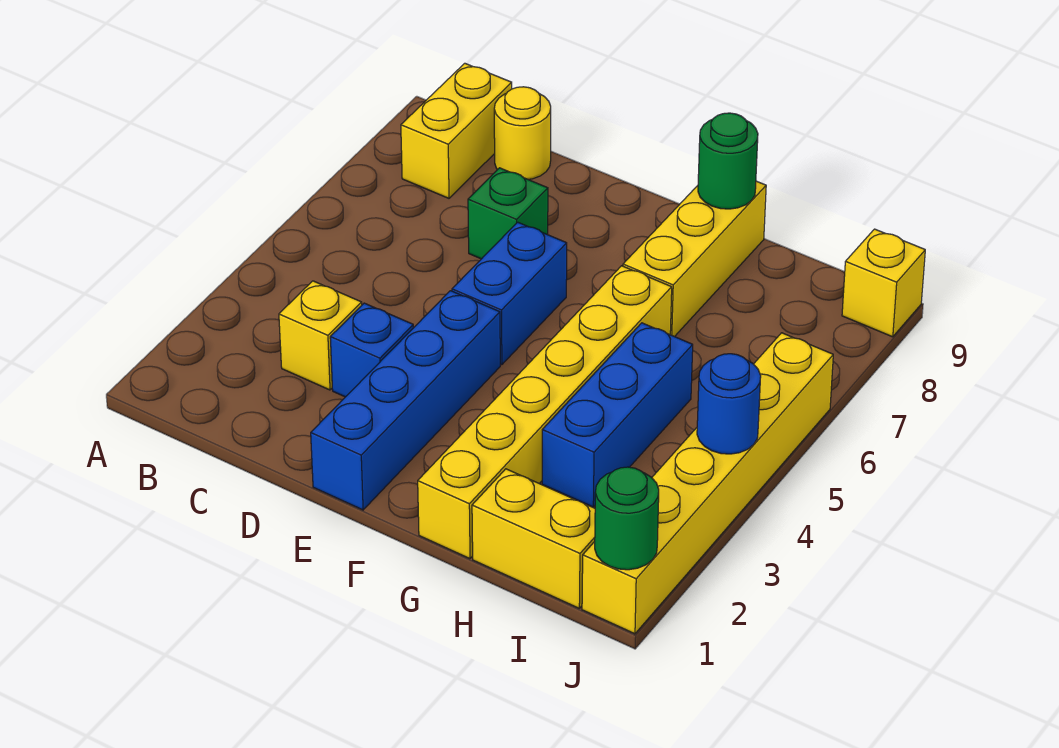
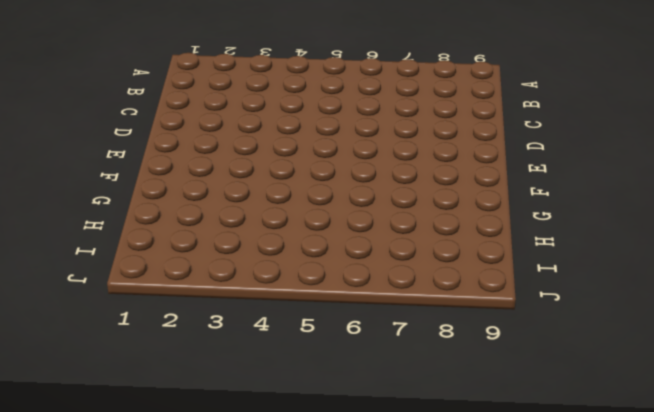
none -> yellow brick B8:B9 level 1
none -> yellow brick C3 level 1
none -> yellow round brick C9 level 1

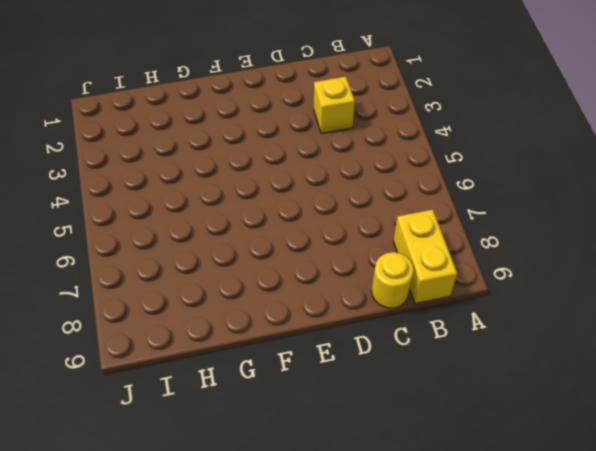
none -> blue brick D3 level 1
none -> green brick D7 level 1
none -> blue brick E1:E4 level 1

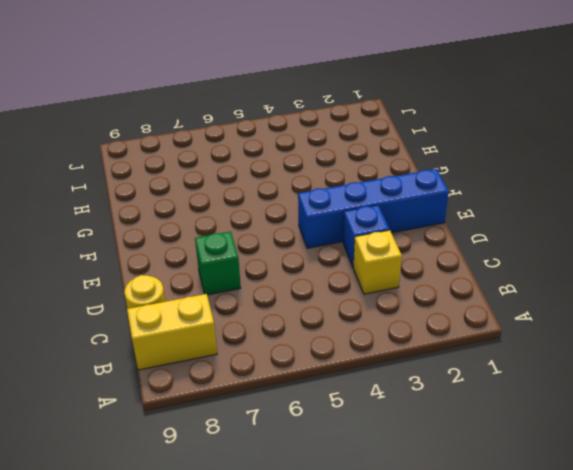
none -> blue brick E5:E6 level 1
none -> yellow brick G1:G6 level 1
none -> yellow brick G7:G9 level 1

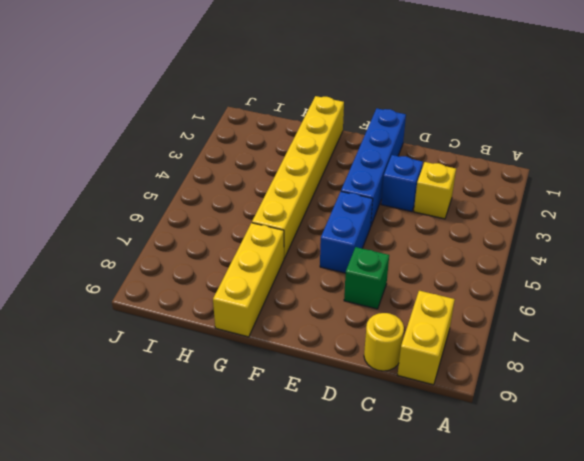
none -> yellow brick H1:I1 level 1
none -> blue brick H3:H5 level 1
none -> yellow brick J1:J6 level 1

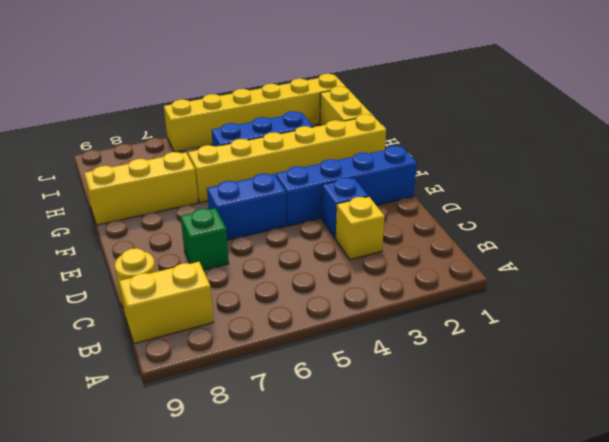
none -> yellow brick J9 level 1
none -> green round brick G9 level 2
none -> green round brick J1 level 2

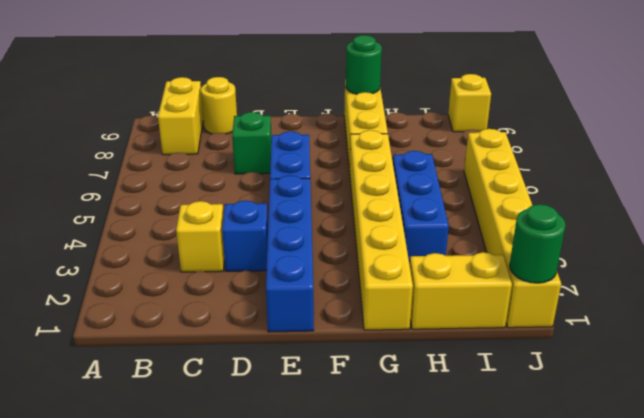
none -> blue round brick J4 level 2

